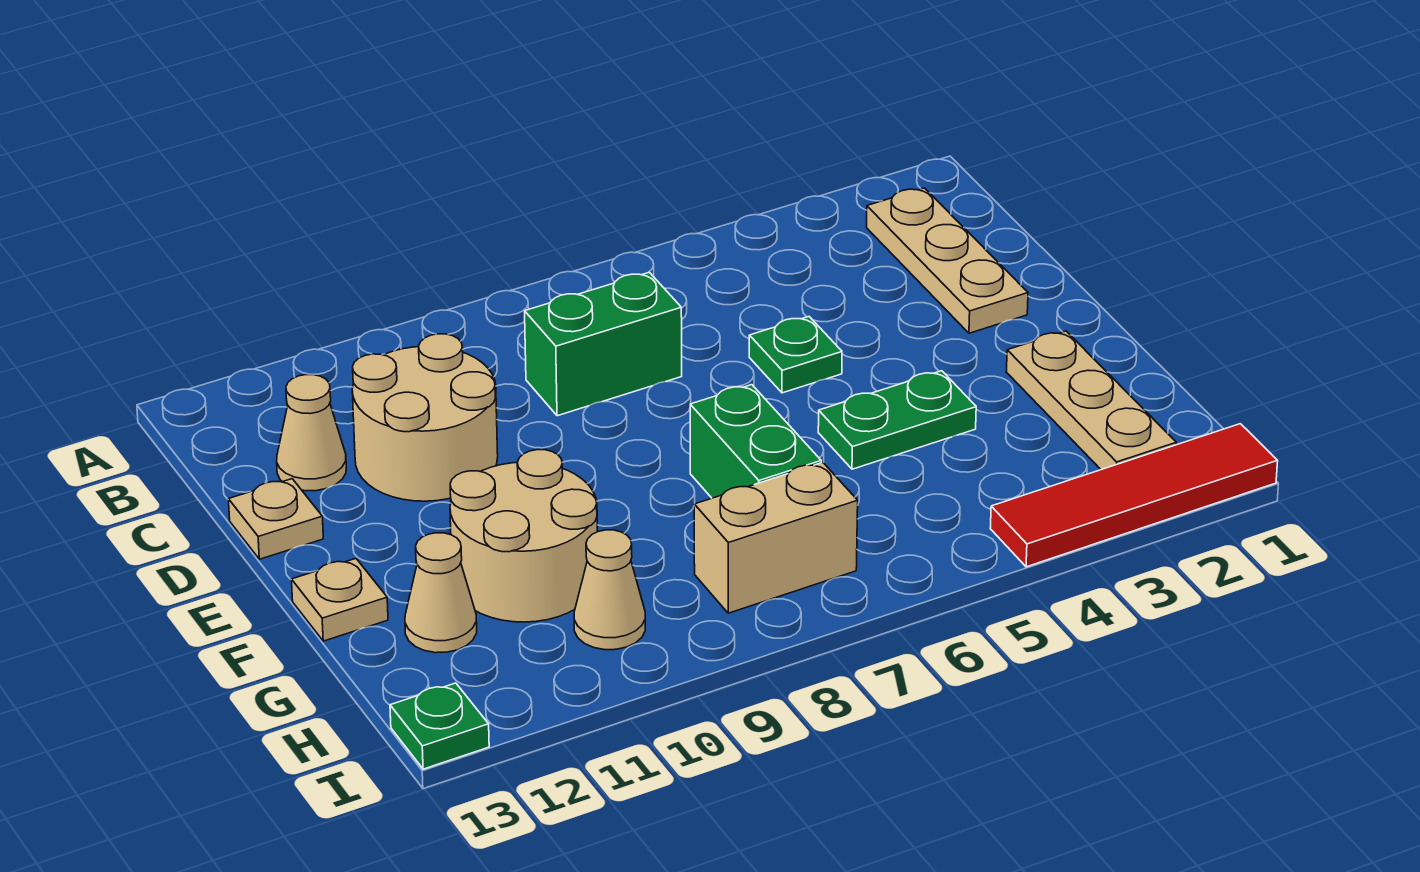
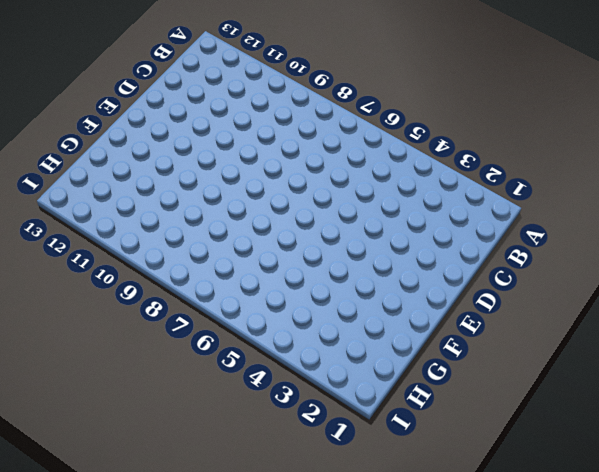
none -> tan plate B2:D2 level 1
none -> green brick C7:C8 level 1
none -> tan round brick C10:D11 level 1

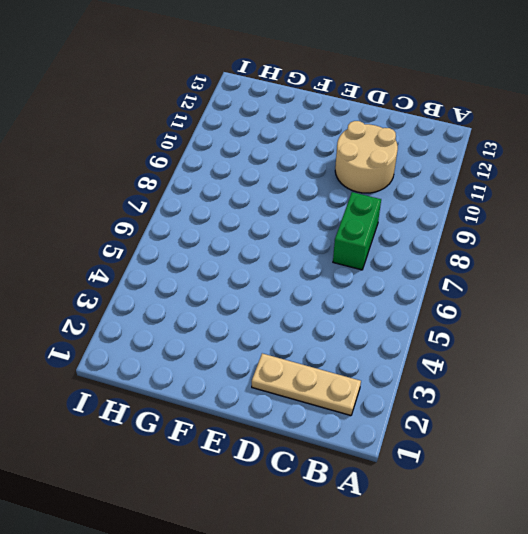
none -> tan cone C12 level 1
none -> green plate D5 level 1
none -> tan plate D13 level 1

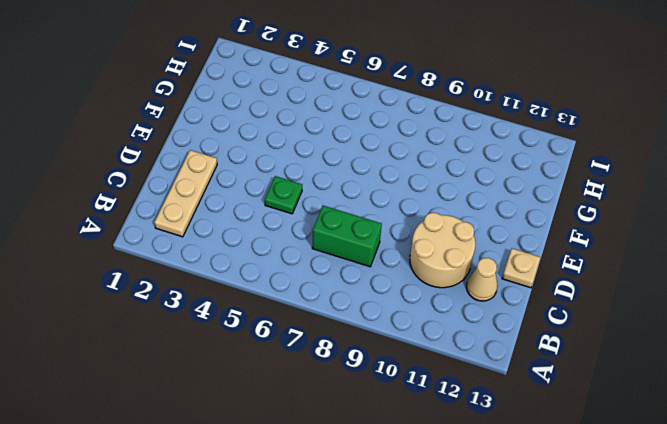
none -> tan plate F2:H2 level 1
none -> green plate F4:F5 level 1
none -> green brick F7:G7 level 1

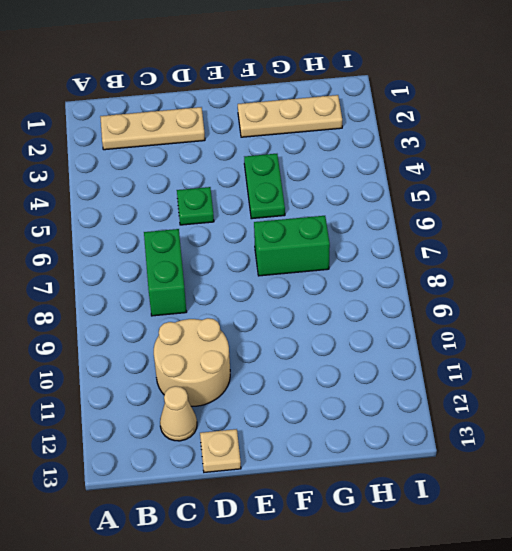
none -> tan round brick F10:G11 level 1
none -> tan plate F13 level 1
none -> tan cone G12 level 1

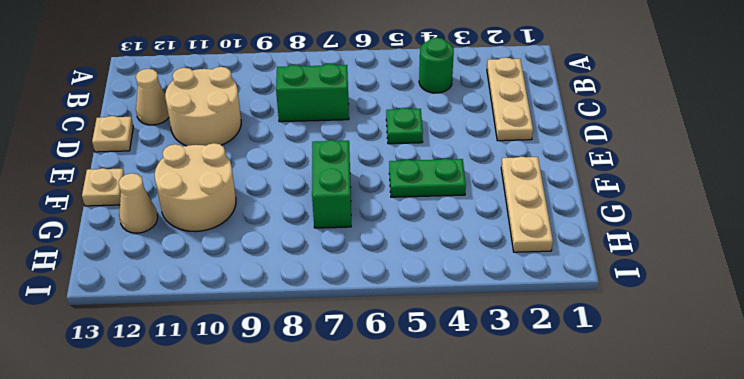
green round brick B4 level 1 -> none
none -> tan brick H7:H8 level 1
none -> tan cone H10 level 1
none -> red tile I1:I4 level 1

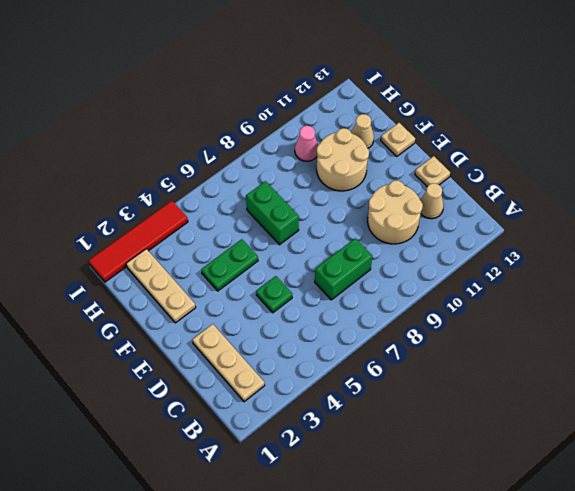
pink cone H10 level 1 -> tan cone H10 level 1
none -> tan brick H7:H8 level 1
none -> green plate I13 level 1

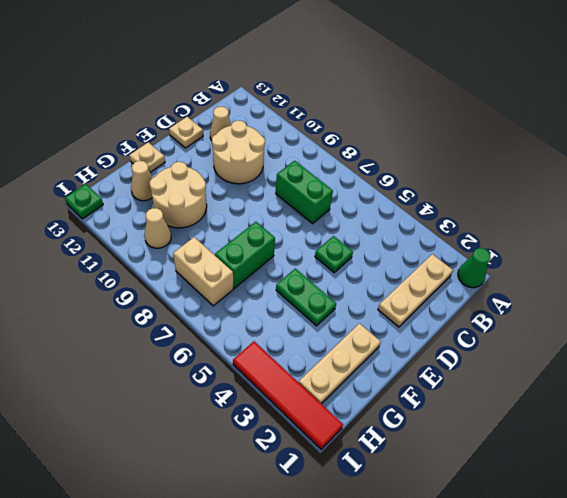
green cone A1 level 1 -> none

